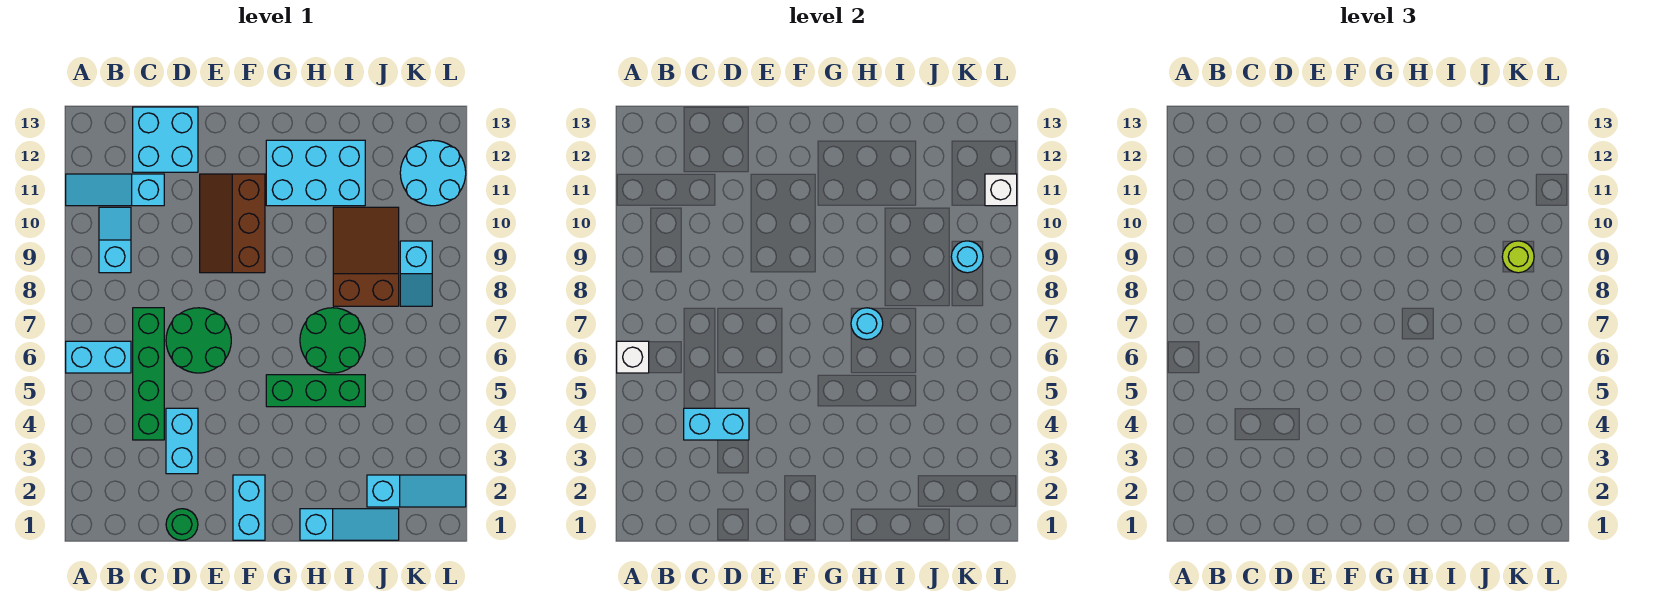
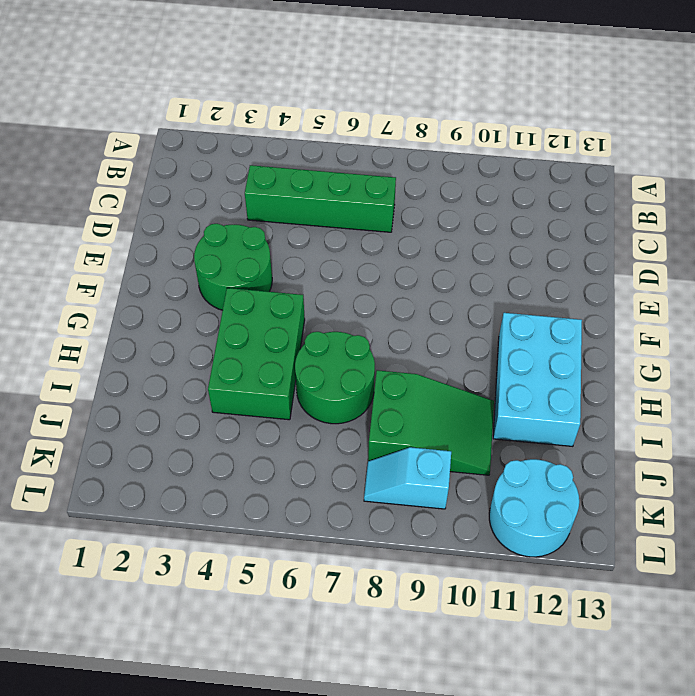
green round brick E3:F4 level 1 -> green round brick D6:E7 level 1
green brick G4:I5 level 1 -> green brick G5:I5 level 1
green slope I8:J10 level 1 top 8 -> brown slope I8:J10 level 1 top 8
none -> cyan brick A6:B6 level 1
none -> cyan slope A11:C11 level 1 top C
none -> cyan slope B9:B10 level 1 top 9

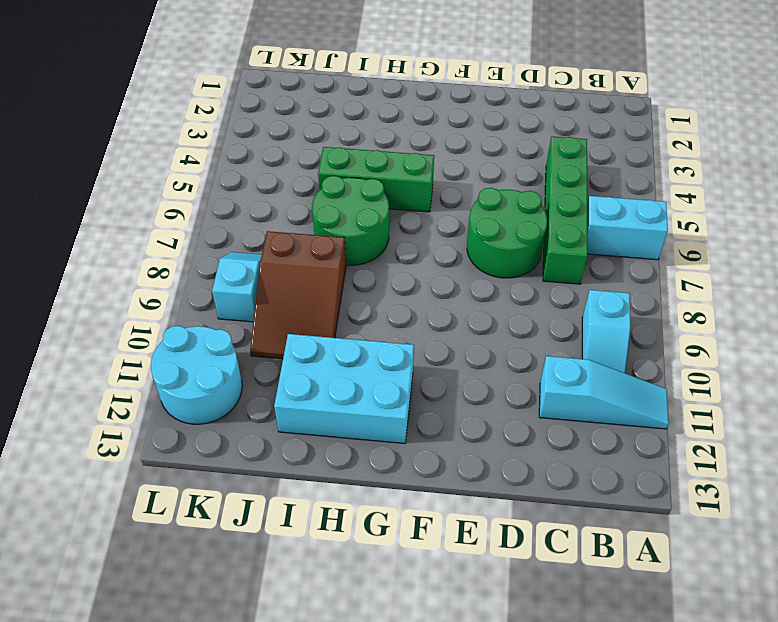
none -> cyan brick C12:D13 level 1
none -> green round brick D1 level 1
none -> cyan brick D3:D4 level 1

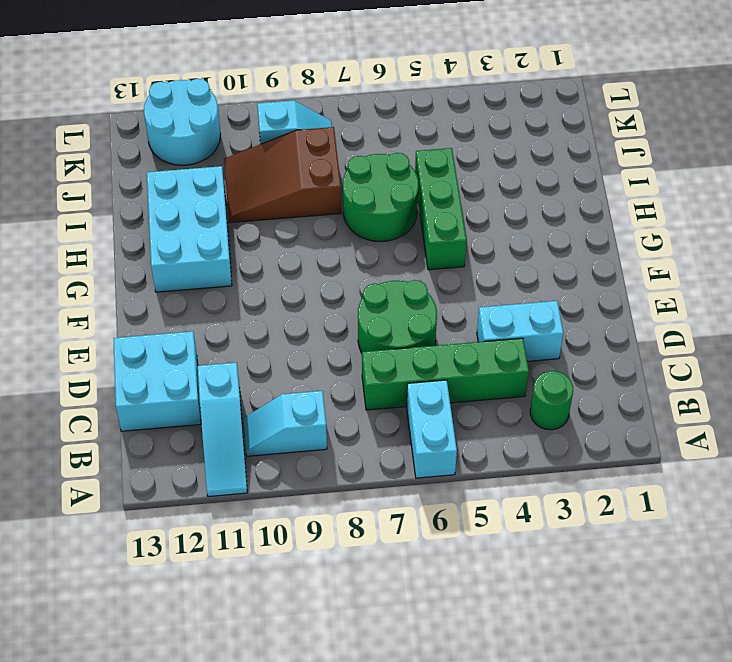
green round brick B3 level 1 -> green round brick D1 level 1
none -> brown slope E9:F11 level 1 top F
none -> cyan brick F1:F2 level 1
none -> cyan slope H1:J1 level 1 top H

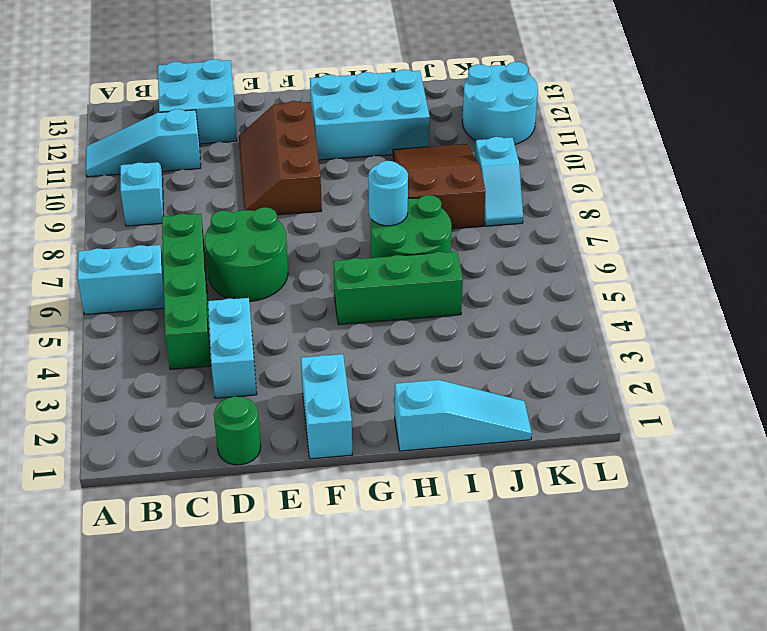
none -> cyan slope J2:L2 level 1 top J
none -> white brick A6 level 2
none -> cyan brick C4:D4 level 2

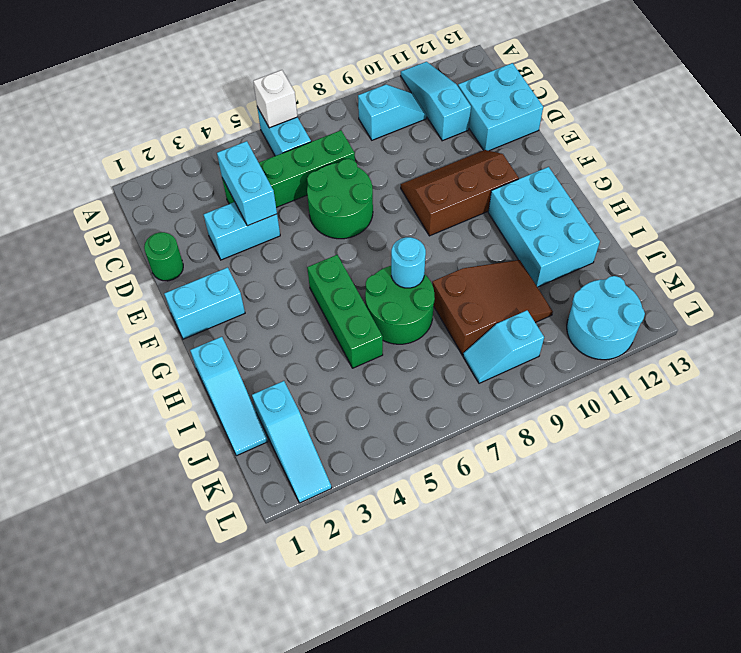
none -> cyan round brick K9 level 2
none -> white brick L11 level 2
none -> lime round brick K9 level 3

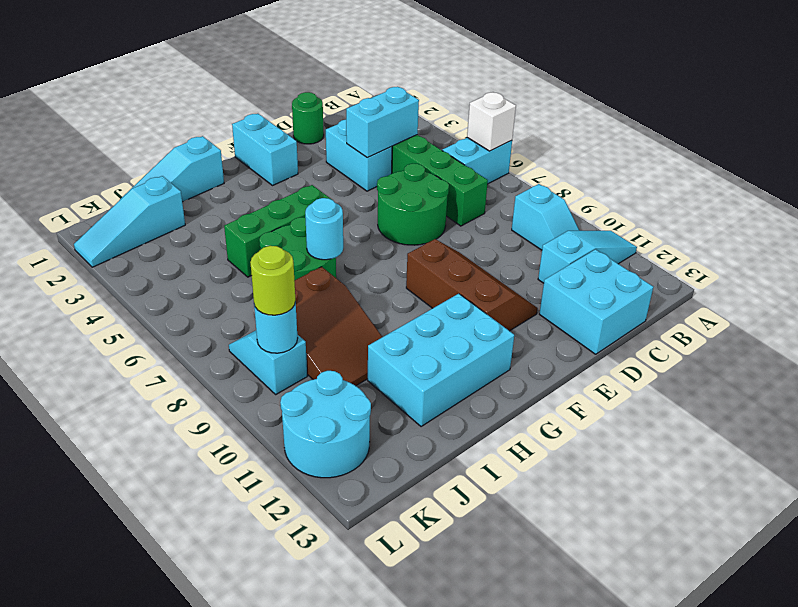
none -> white brick L11 level 2

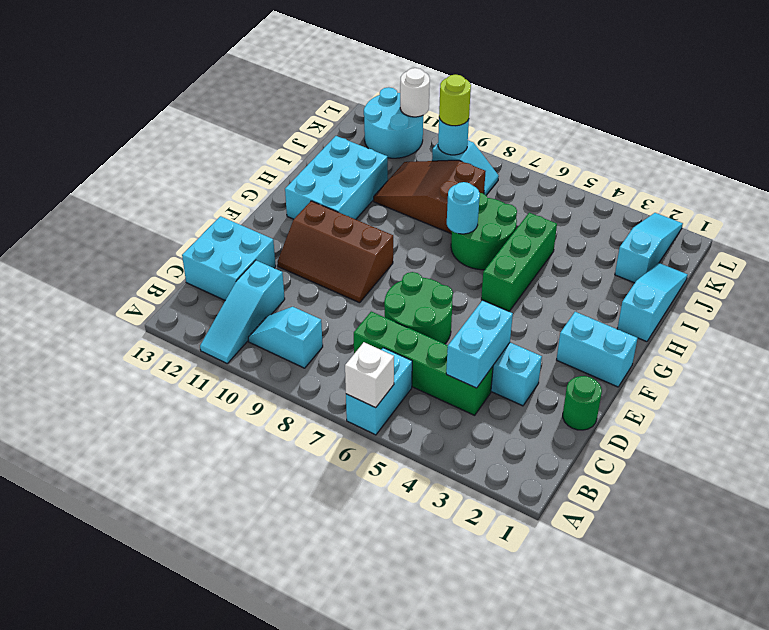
white round brick L11 level 2 -> white brick L11 level 2

